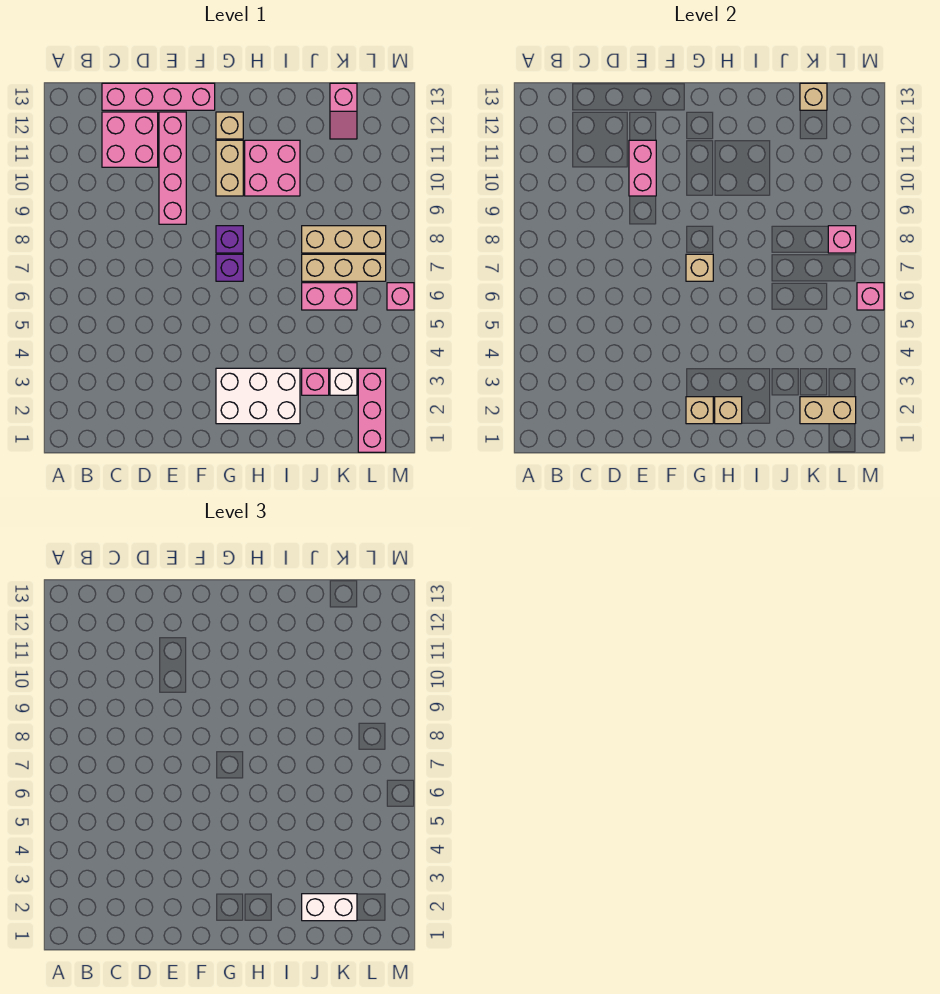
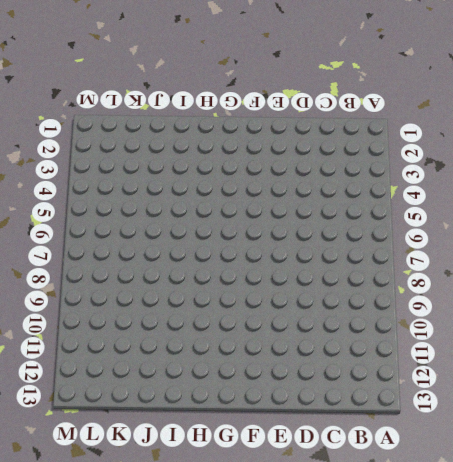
none -> pink brick C11:D12 level 1
none -> pink brick C13:F13 level 1
none -> pink brick E9:E12 level 1

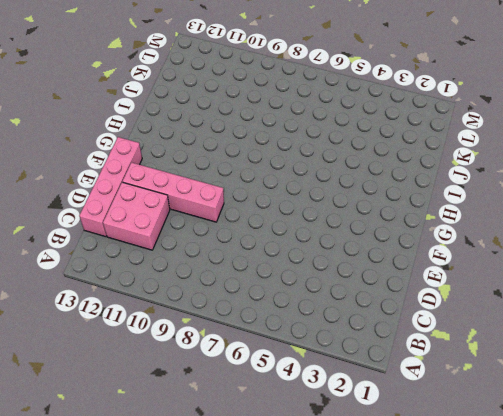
none -> white brick G2:I3 level 1
none -> purple brick G7 level 1
none -> purple brick G8 level 1

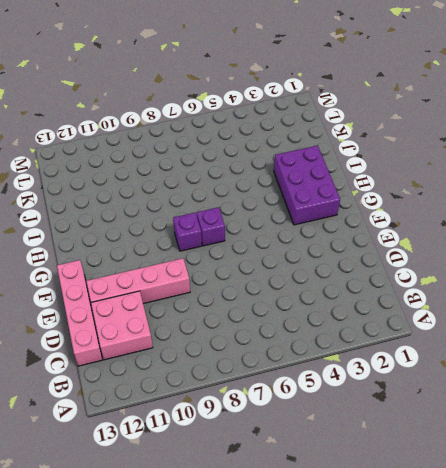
purple brick G2:I3 level 1 -> white brick G2:I3 level 1
none -> tan brick G10:G11 level 1
none -> tan brick G12 level 1
none -> pink brick H10:I11 level 1

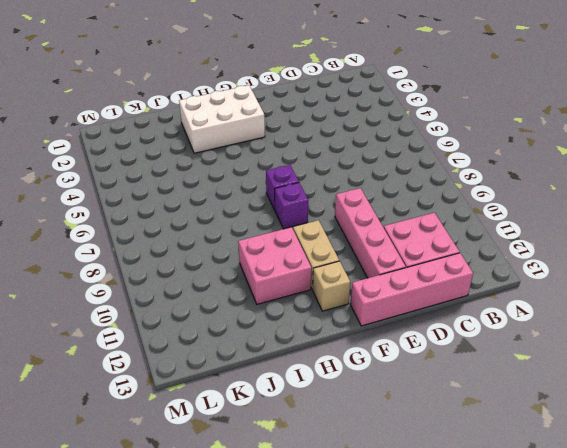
none -> pink brick J3 level 1
none -> pink brick J6:K6 level 1
none -> tan brick J7:L7 level 1

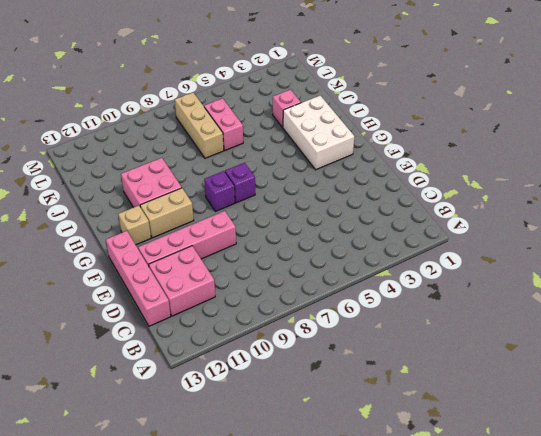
none -> tan brick J8:L8 level 1
none -> white brick K3 level 1
none -> pink slope K12:K13 level 1 top 13

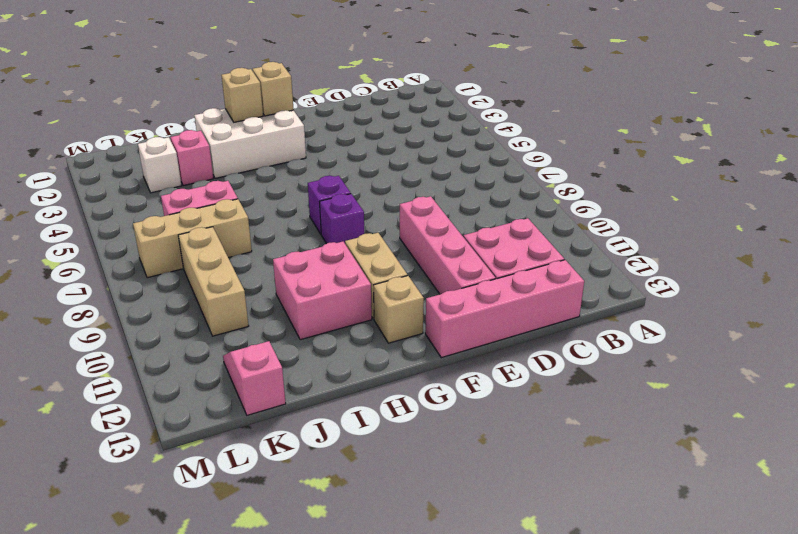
tan brick K8:K10 level 1 -> tan brick J8:L8 level 1
none -> pink brick L1:L3 level 1
none -> pink brick M6 level 1
none -> pink brick E10:E11 level 2

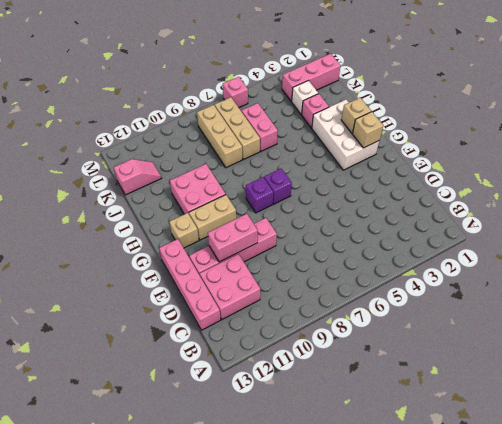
none -> tan brick G7 level 2
none -> tan brick K2:L2 level 2
none -> tan brick K13 level 2

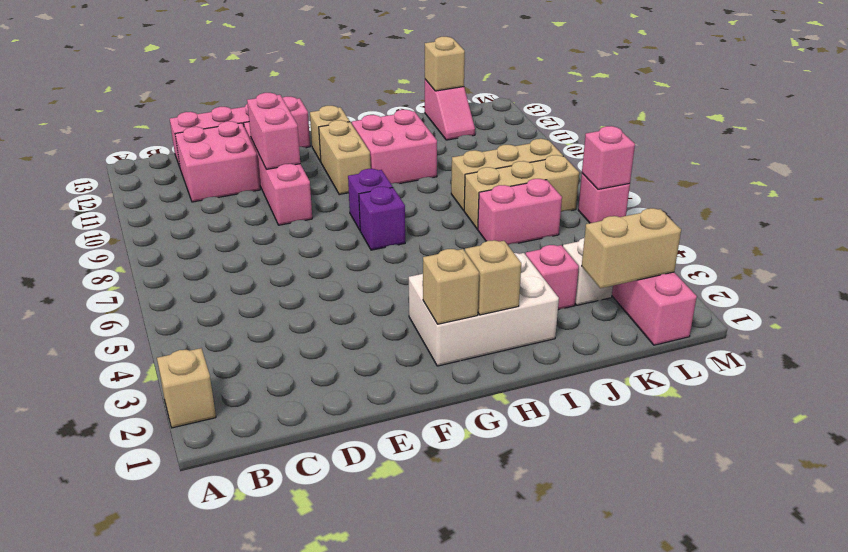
tan brick A2 level 1 -> tan brick G7 level 2
none -> pink brick L8 level 2
none -> white brick J2:K2 level 3

